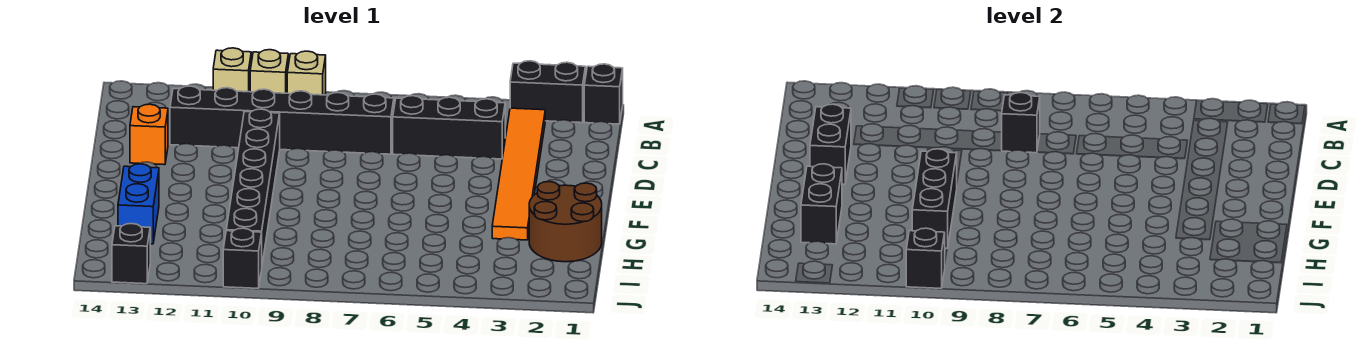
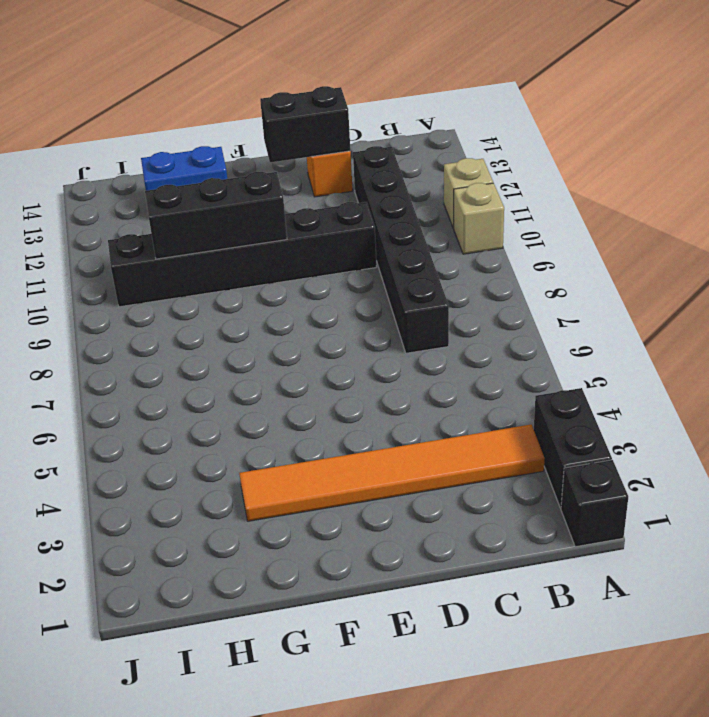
none -> tan brick A9 level 1
none -> black brick C4:C6 level 1
none -> brown round brick G1:H2 level 1

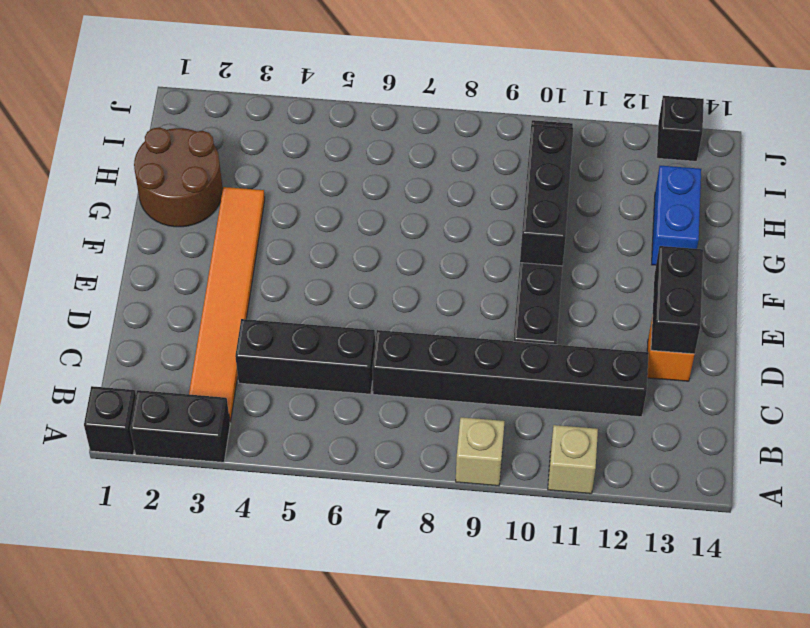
none -> tan brick A10 level 1
none -> black brick J10 level 1
none -> black brick C8 level 2

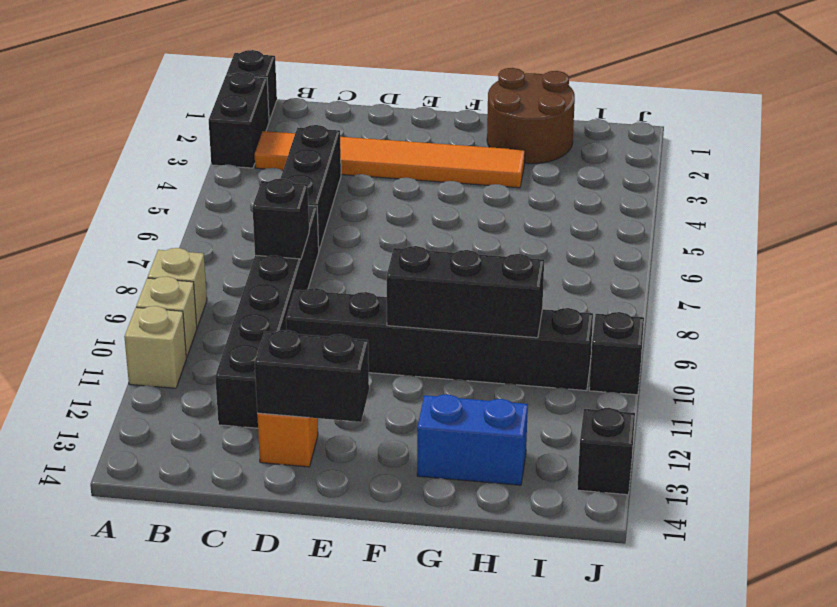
none -> black brick G13:H13 level 2
none -> black brick J10 level 2

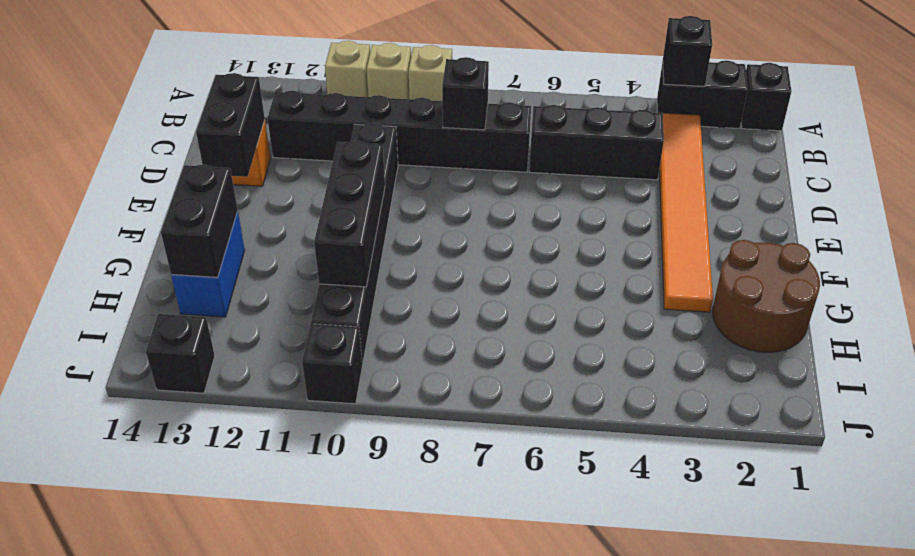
black brick A3 level 2 -> black brick J10 level 2

